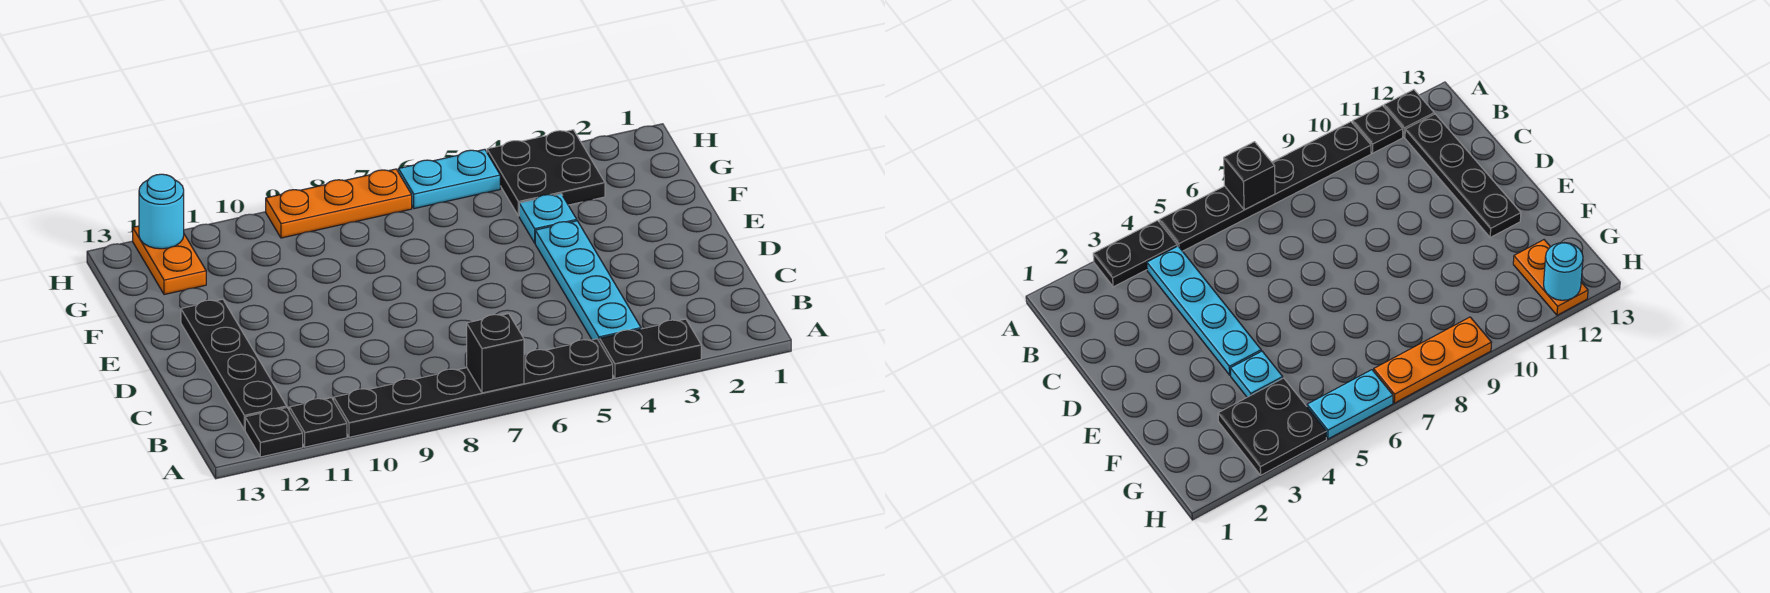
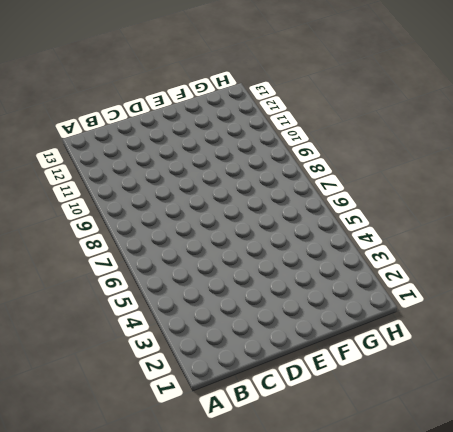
none -> black plate A3:A4 level 1
none -> black plate A5:A10 level 1
none -> black plate A11 level 1

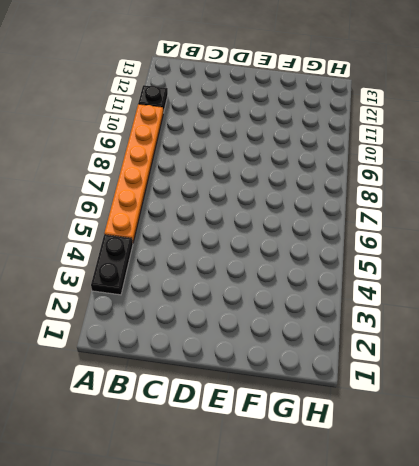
orange plate A5:A10 level 1 -> black plate A5:A10 level 1
none -> black plate A12 level 1
none -> cyan plate B4:E4 level 1
none -> black plate B12:E12 level 1

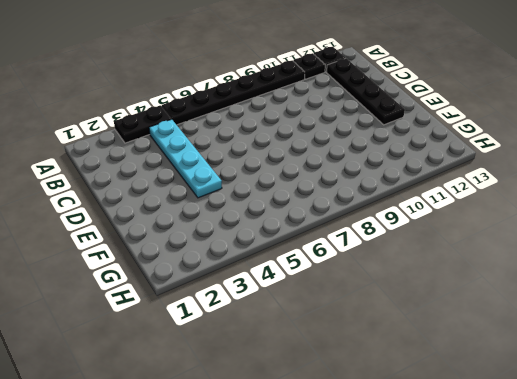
none -> cyan plate F4 level 1
none -> black plate G3:H4 level 1
none -> orange plate G12:H12 level 1

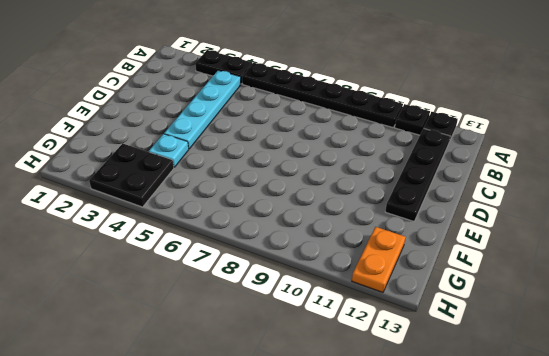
none -> cyan plate H5:H6 level 1
none -> orange plate H7:H9 level 1
none -> black brick A7 level 2

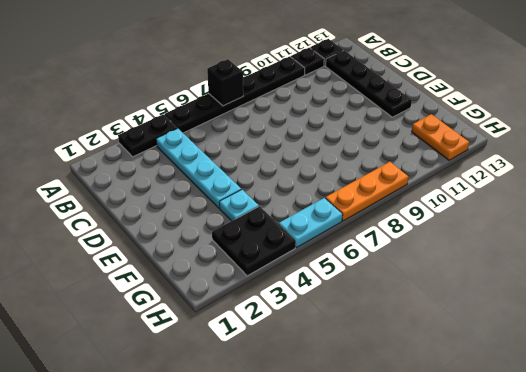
none -> cyan round brick H12 level 2

